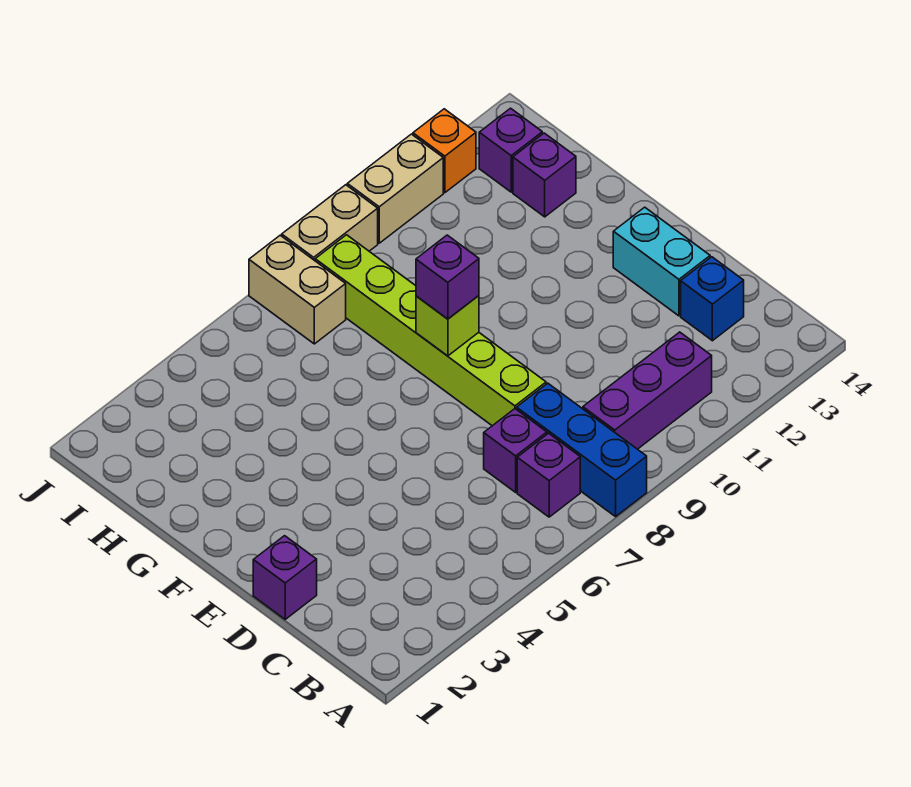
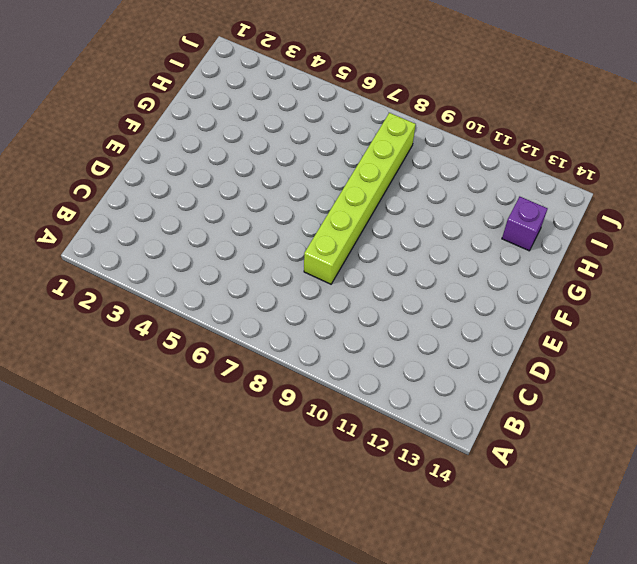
none -> blue brick A8:C8 level 1
none -> purple brick B7 level 1
none -> purple brick B9:B11 level 1

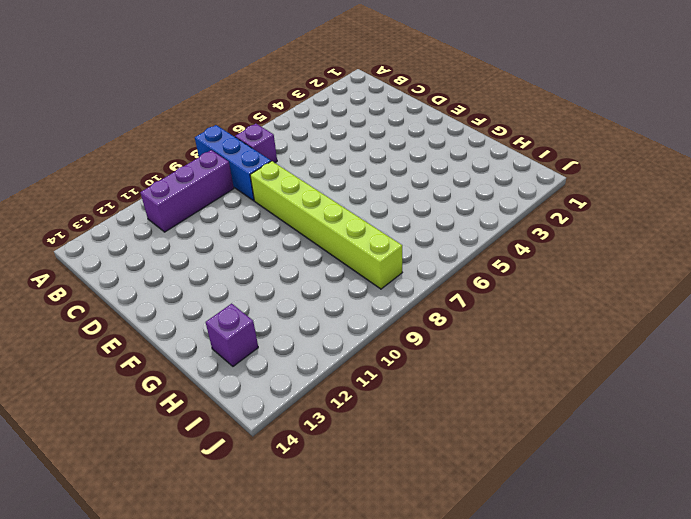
none -> purple brick C7 level 1
none -> blue brick C13 level 1
none -> purple brick D1 level 1

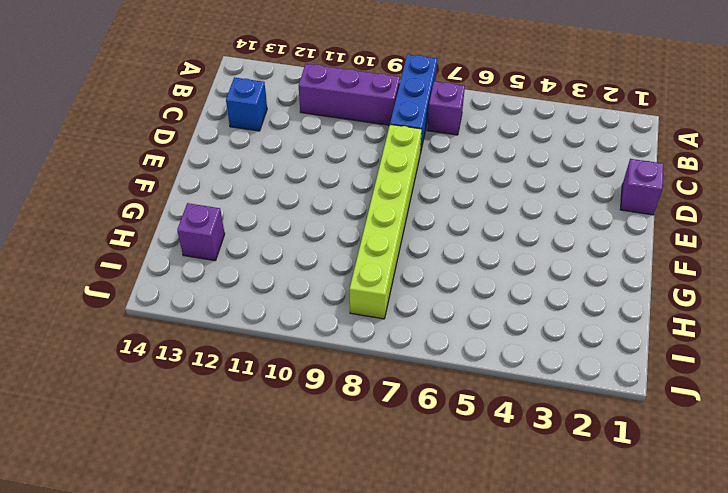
none -> purple brick C7 level 1
none -> cyan brick D13:E13 level 1
none -> tan brick I7:J7 level 1

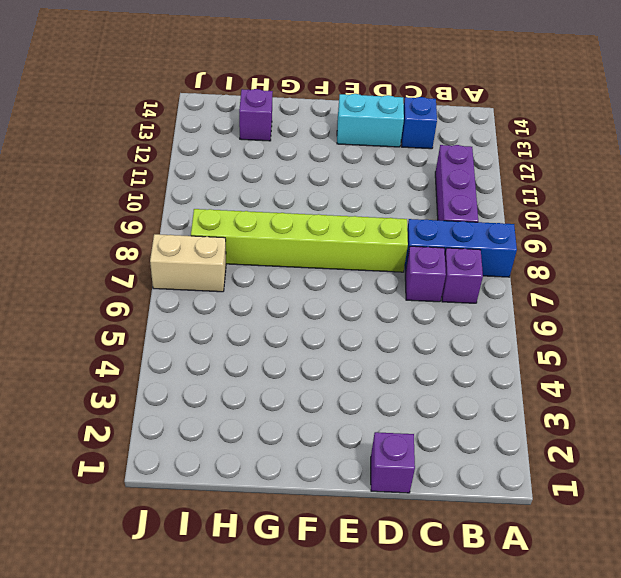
none -> purple brick I13 level 1
none -> tan brick J8:J9 level 1
none -> tan brick J10:J11 level 1

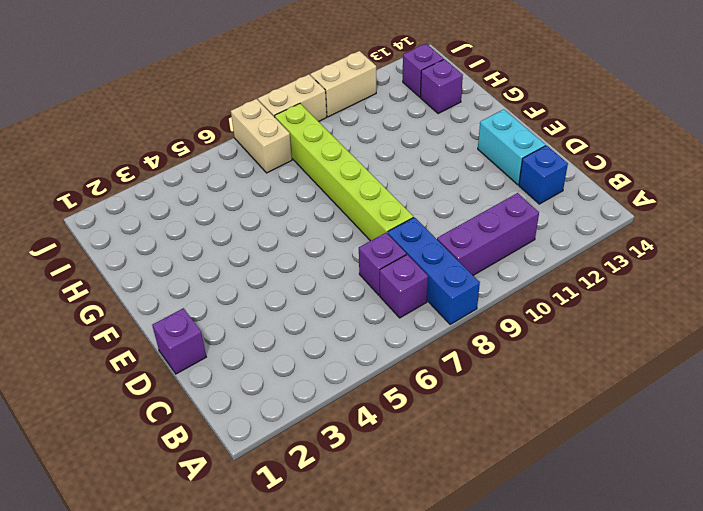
none -> orange brick J12 level 1
none -> lime brick F8 level 2
none -> purple brick F8 level 3

